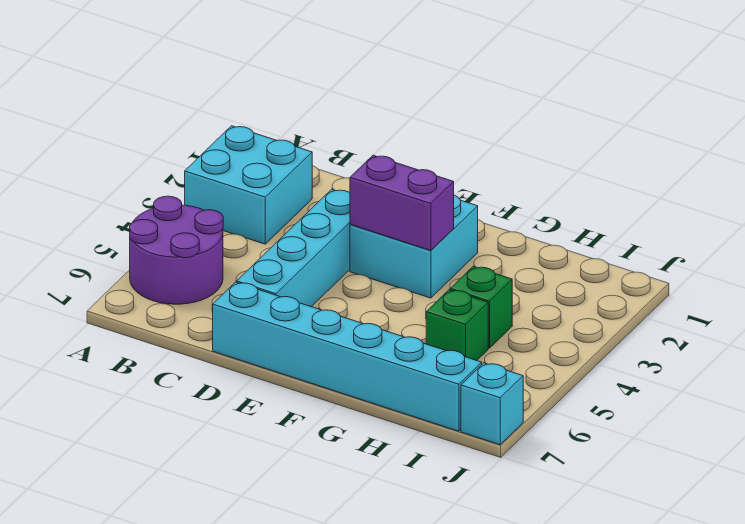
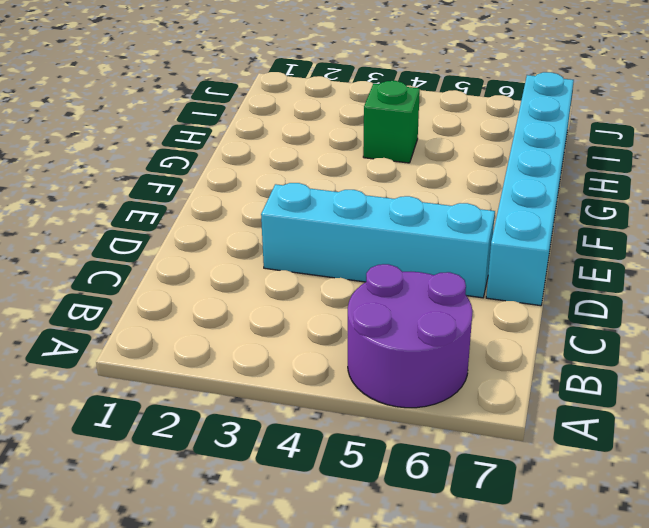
none -> cyan brick A2:B3 level 1
none -> cyan brick E2:F3 level 1

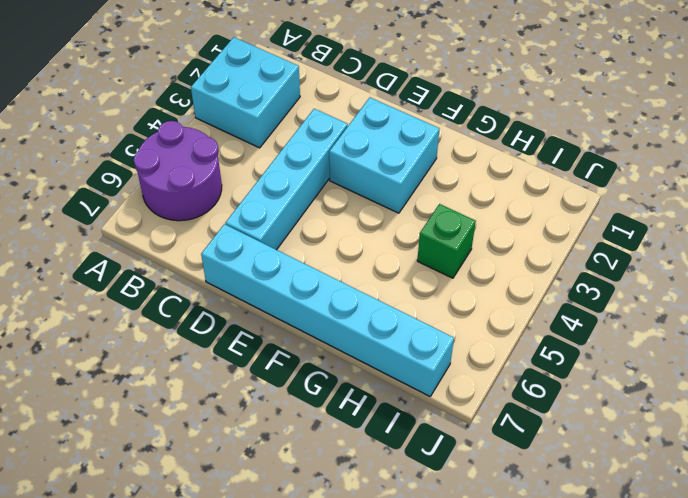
none -> green brick H5 level 1
none -> cyan brick J7 level 1

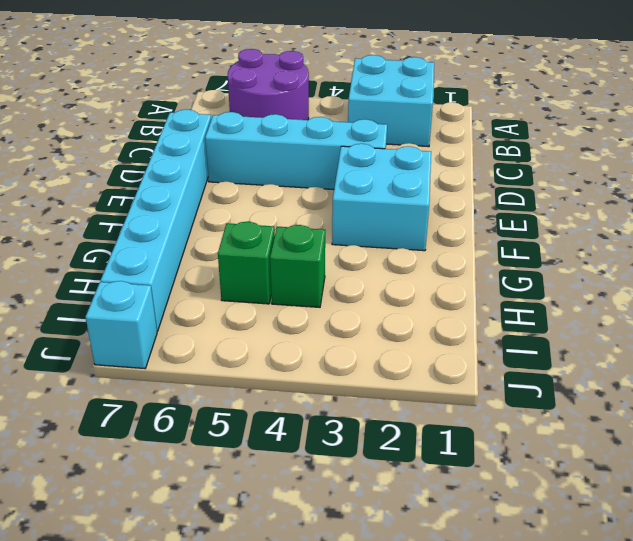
none -> purple brick E3:F3 level 2

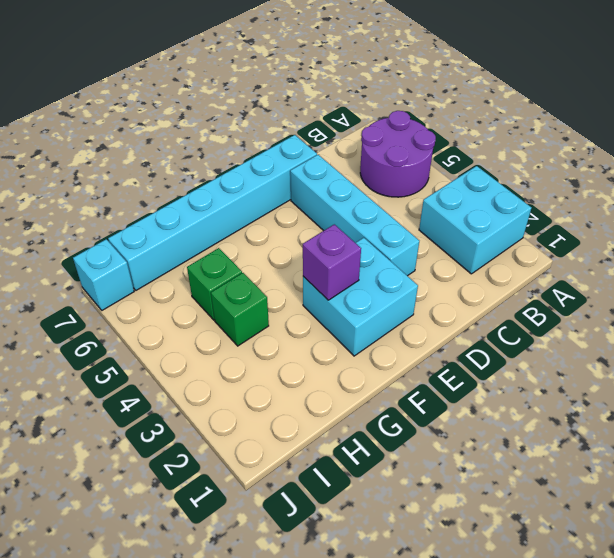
purple brick F3 level 2 -> purple brick E3:F3 level 2

